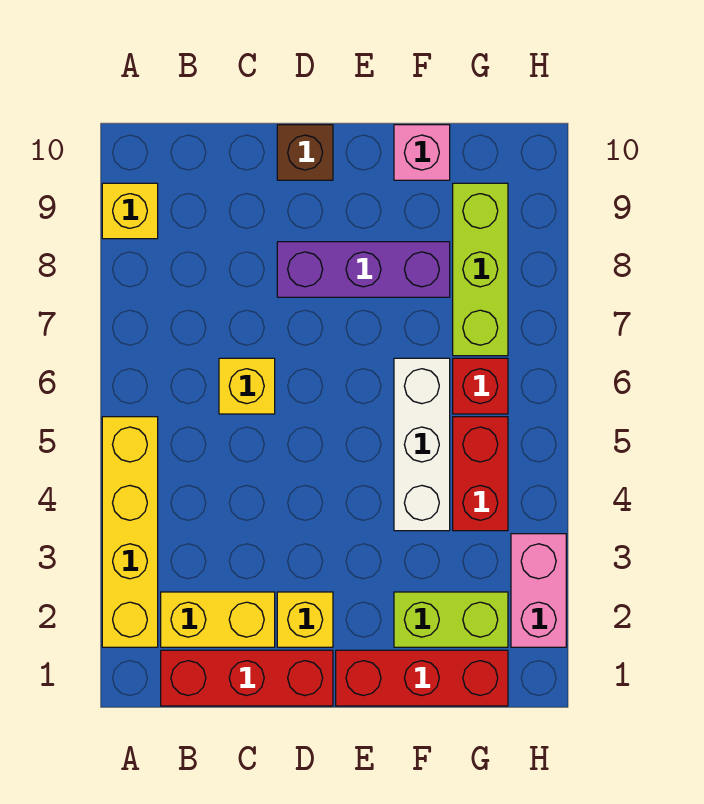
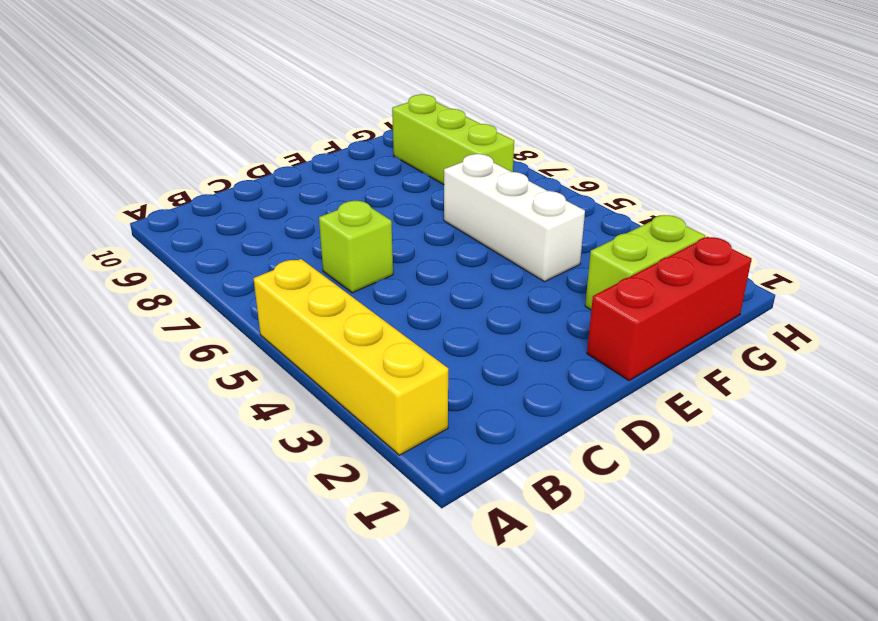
lime brick C6 level 1 -> yellow brick C6 level 1
none -> yellow brick A9 level 1
none -> red brick B1:D1 level 1
none -> yellow brick B2:C2 level 1

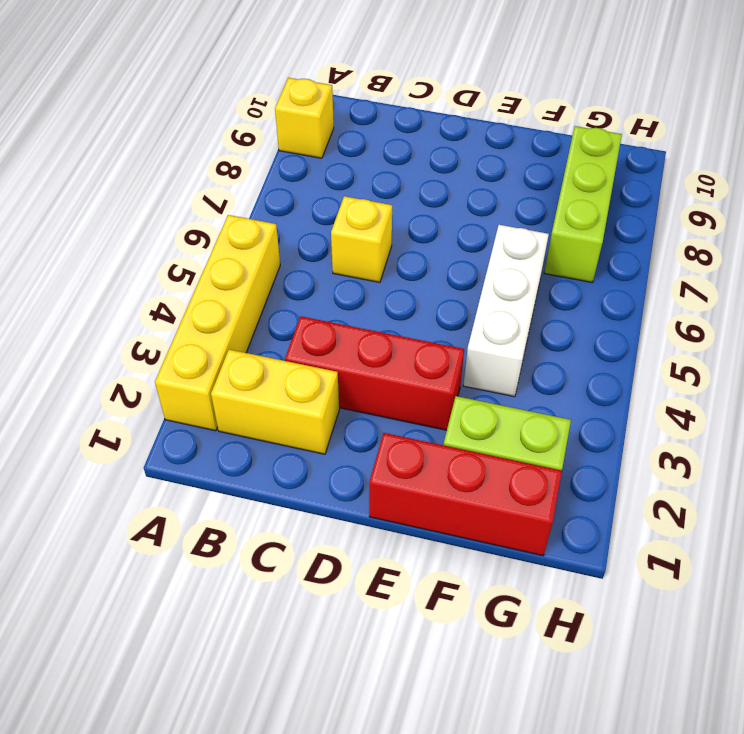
red brick C3:E3 level 1 -> red brick B1:D1 level 1
none -> yellow brick D2 level 1
none -> purple brick D8:F8 level 1
none -> brown brick D10 level 1

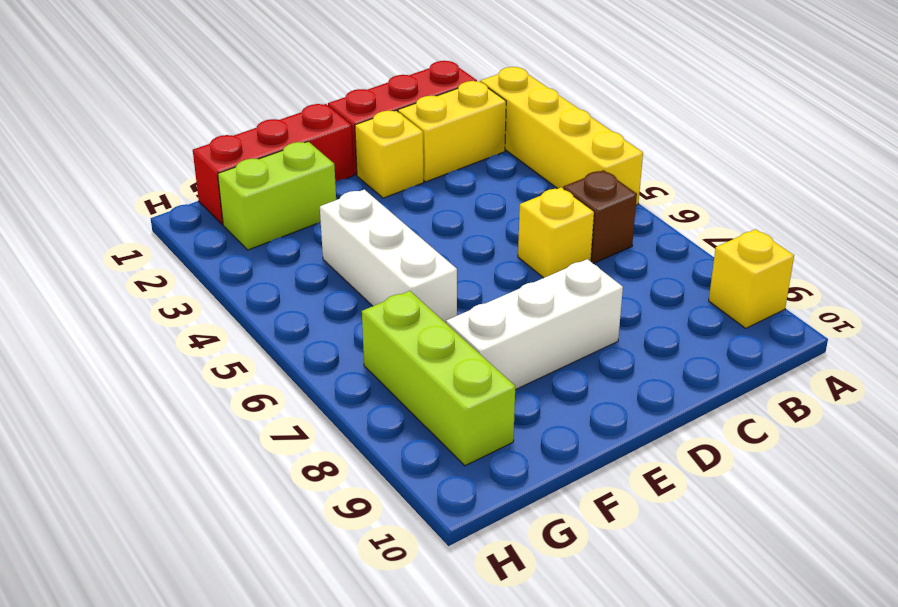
brown brick B6 level 1 -> brown brick D10 level 1
white brick D8:F8 level 1 -> purple brick D8:F8 level 1
none -> pink brick F10 level 1
none -> red brick G4:G5 level 1
none -> red brick G6 level 1

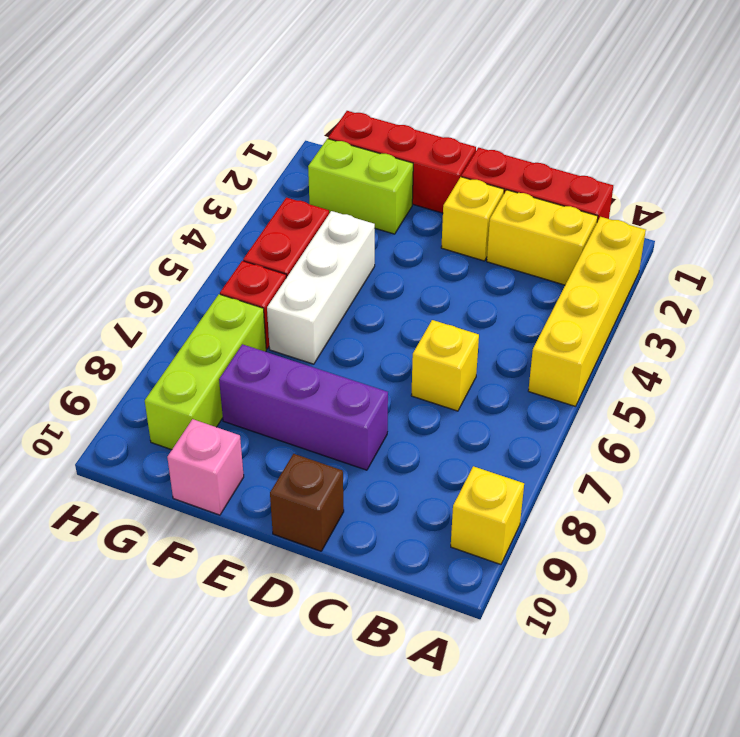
none -> pink brick H2:H3 level 1

